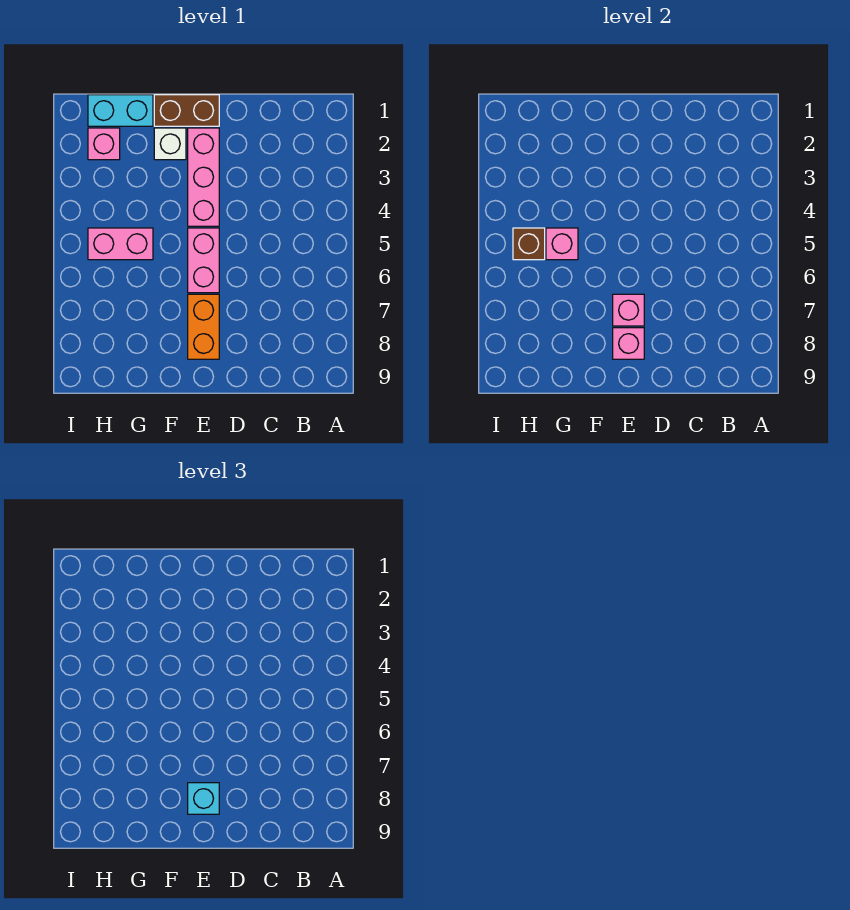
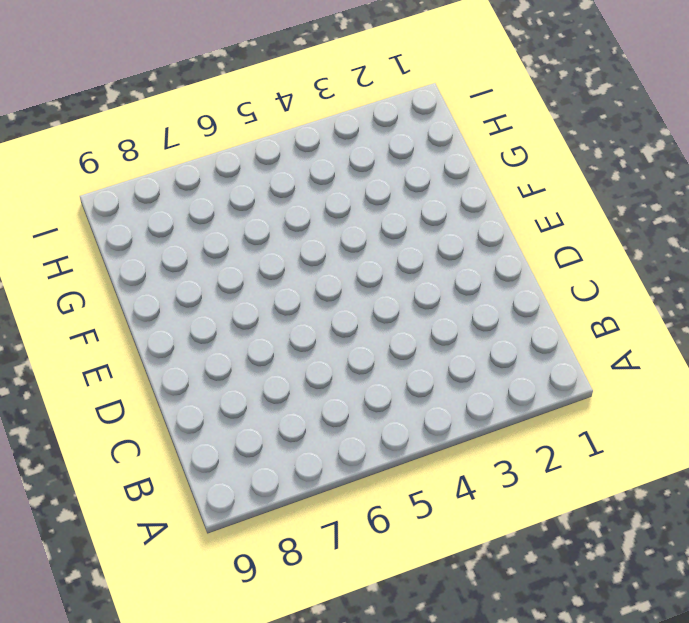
none -> brown brick E1:F1 level 1
none -> pink brick E2:E4 level 1
none -> pink brick E5:E6 level 1

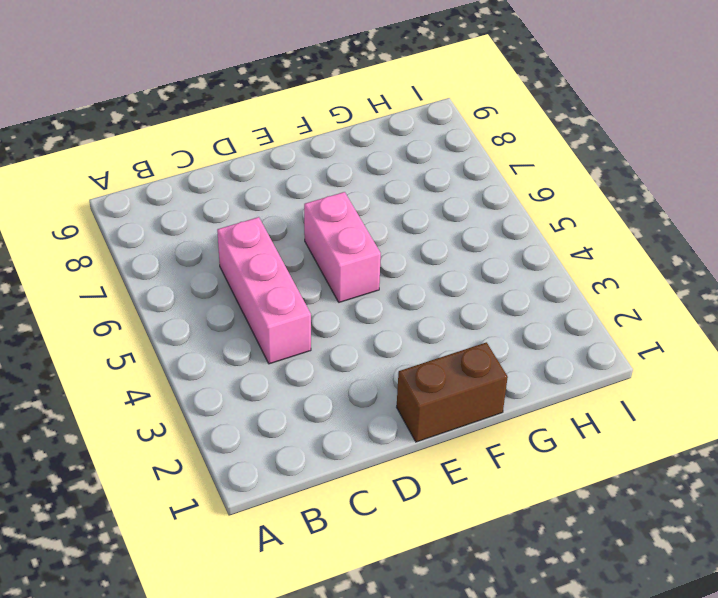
pink brick C4:C6 level 1 -> pink brick E2:E4 level 1
none -> orange brick E7:E8 level 1
none -> white brick F2 level 1
none -> cyan brick G1:H1 level 1

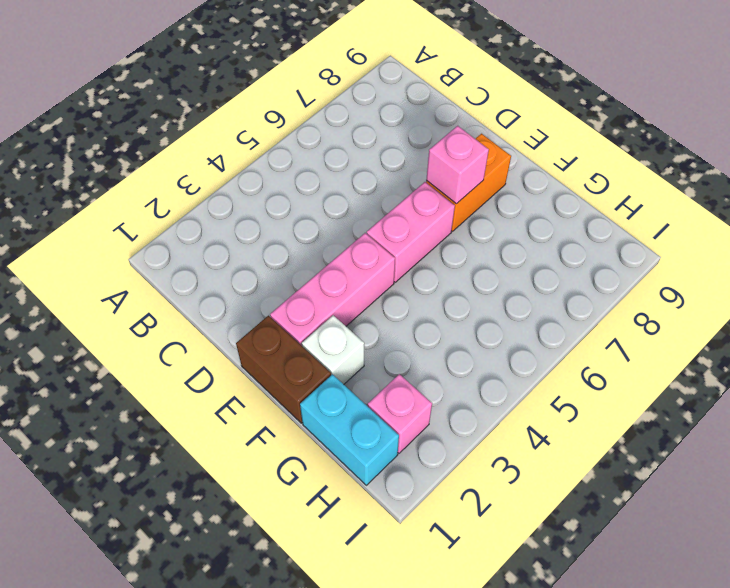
none -> pink brick G5:H5 level 1
none -> pink brick E8 level 2
none -> pink brick G5 level 2

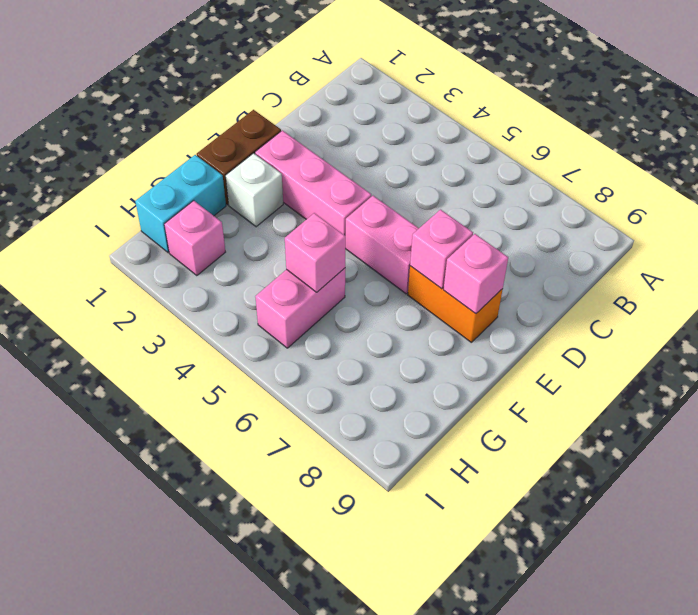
none -> brown brick H5 level 2
none -> cyan brick E8 level 3

